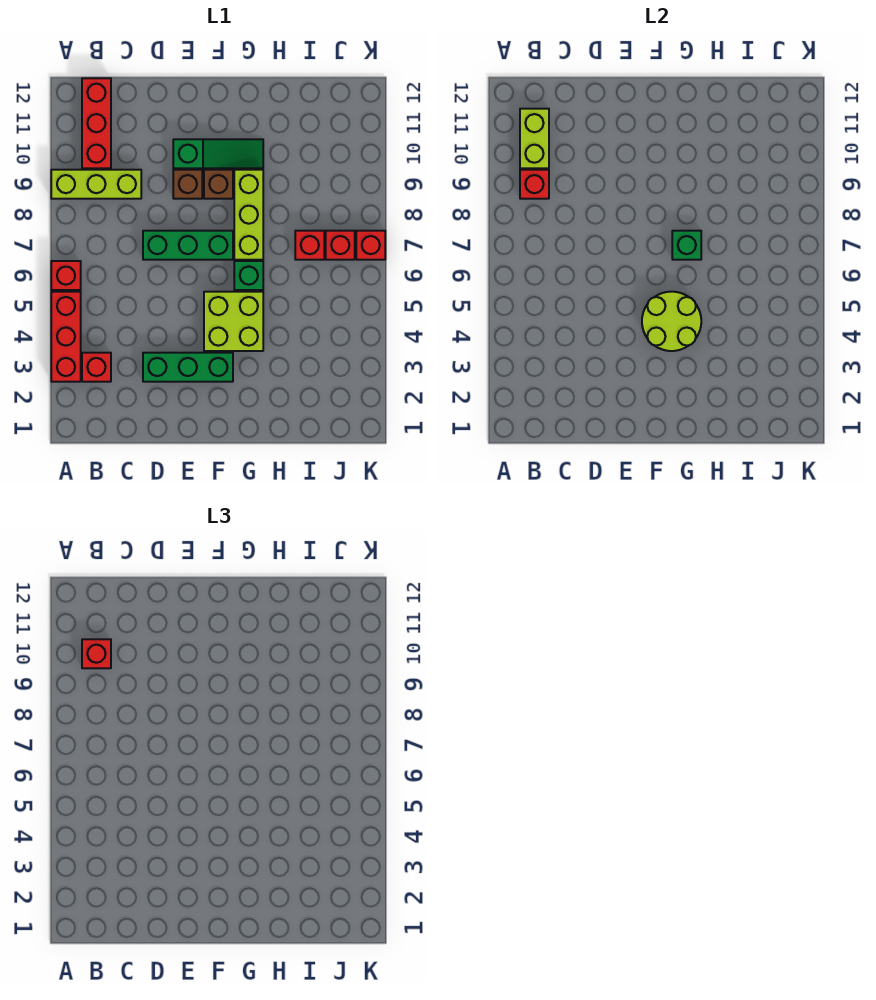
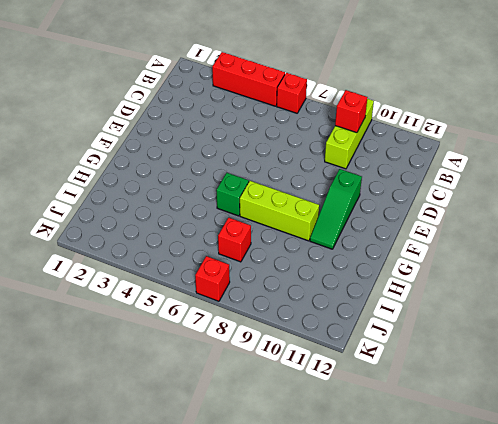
none -> red brick B3 level 1
none -> red brick B10:B12 level 1
none -> green brick D3:F3 level 1

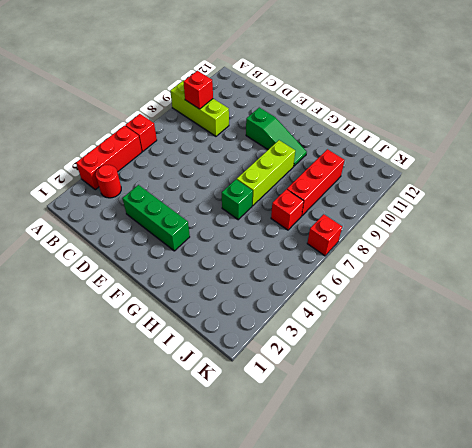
red round brick B3 level 1 -> red brick B3 level 1
red brick I8:I10 level 1 -> red brick B10:B12 level 1
none -> green brick D7:F7 level 1
none -> brown brick E9 level 1
none -> lime brick F4:G5 level 1

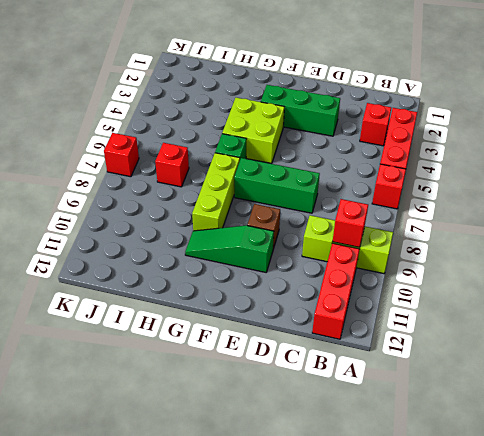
none -> brown brick F9 level 1
none -> red brick J7 level 1
none -> lime brick B10:B11 level 2

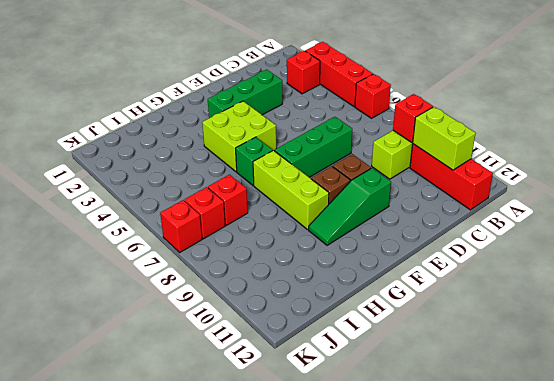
none -> lime round brick F4:G5 level 2
none -> green brick G7 level 2
none -> red brick B10 level 3

